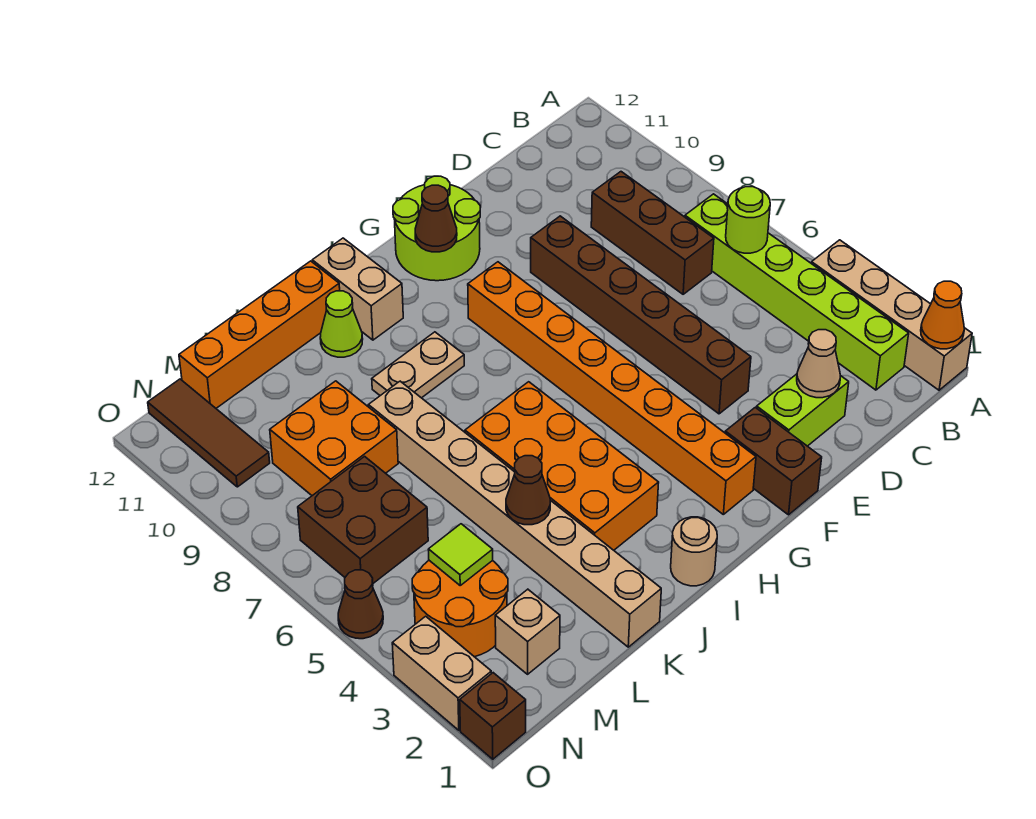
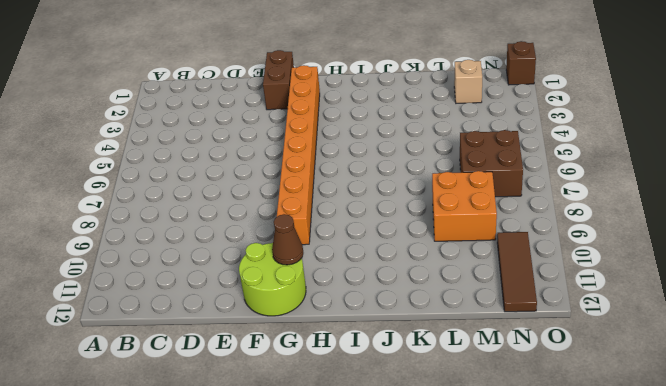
none -> tan brick A1:A4 level 1
none -> lime brick B2:B7 level 1
none -> brown brick C7:C9 level 1

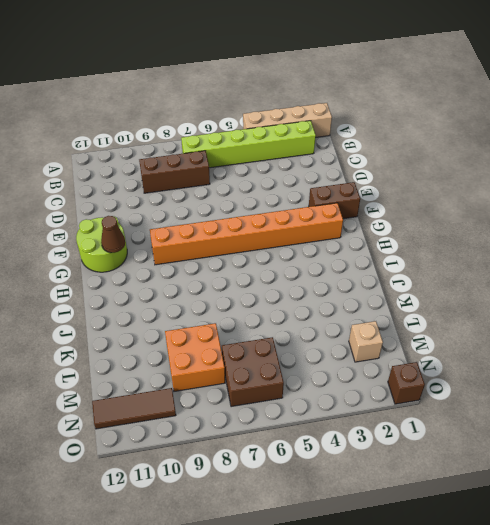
none -> lime brick D2:E2 level 1
none -> brown brick E4:E9 level 1
none -> tan round brick I1 level 1

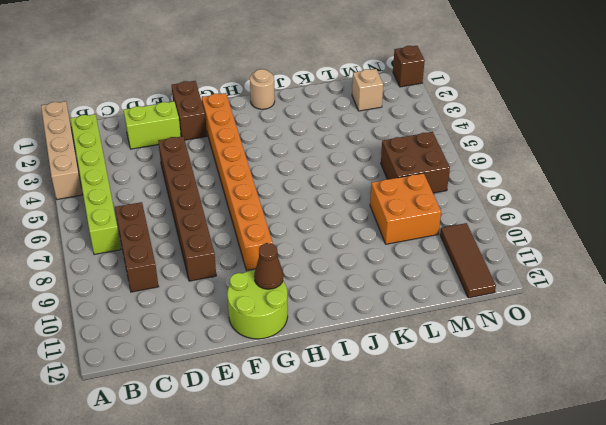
none -> orange brick I3:J6 level 1
none -> tan plate I9:J9 level 1
none -> tan brick I11:I12 level 1

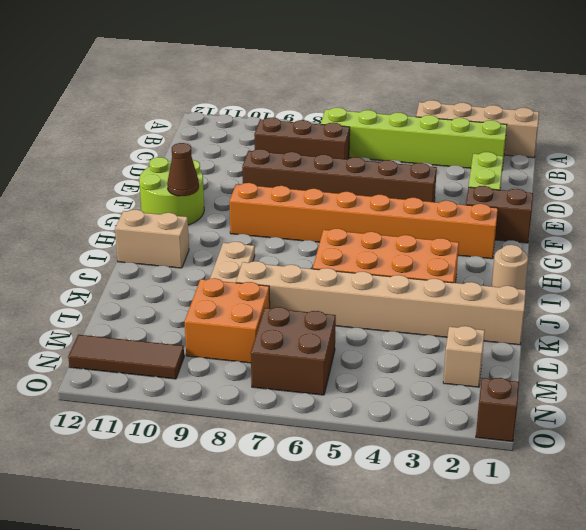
none -> lime cone J11 level 1
none -> orange brick J12:M12 level 1
none -> orange round brick M3:N4 level 1

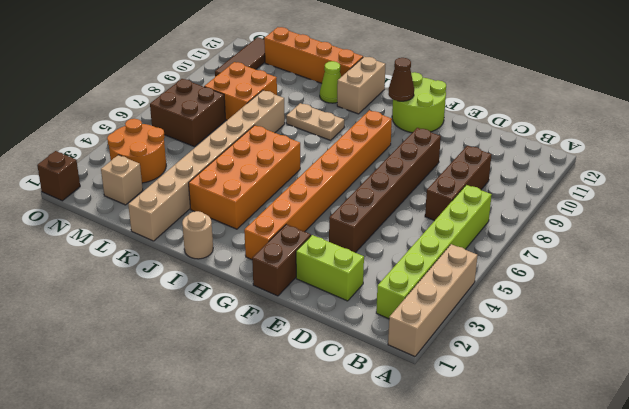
none -> tan brick O2:O3 level 1
none -> brown cone O5 level 1
none -> orange cone A1 level 2

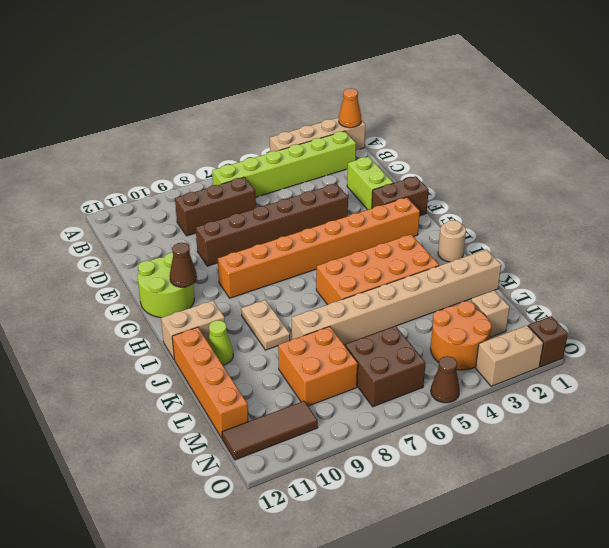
none -> lime round brick B6 level 2
none -> tan cone D2 level 2
none -> brown cone K4 level 2

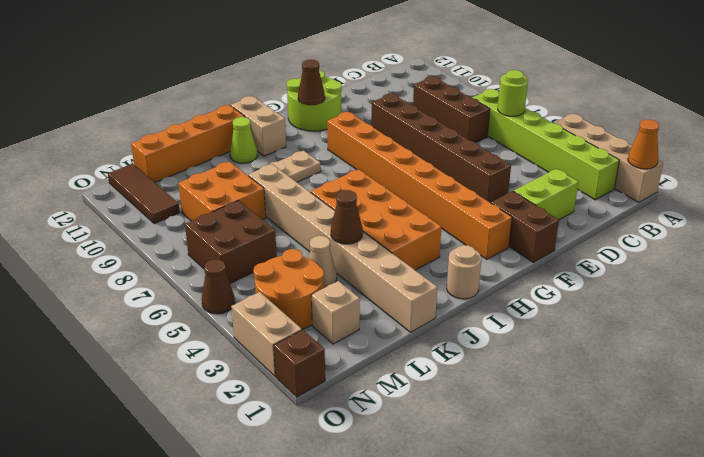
tan cone L4 level 1 -> tan cone D2 level 2
none -> lime tile M4 level 2

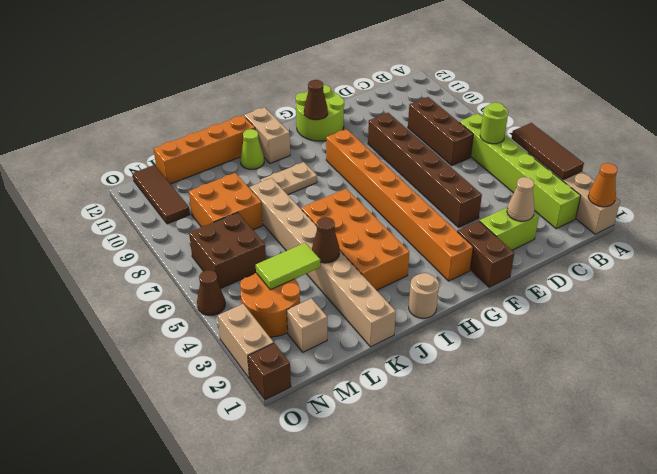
brown tile A3:A5 level 2 -> none
lime tile L4:M4 level 2 -> lime tile M4 level 2

